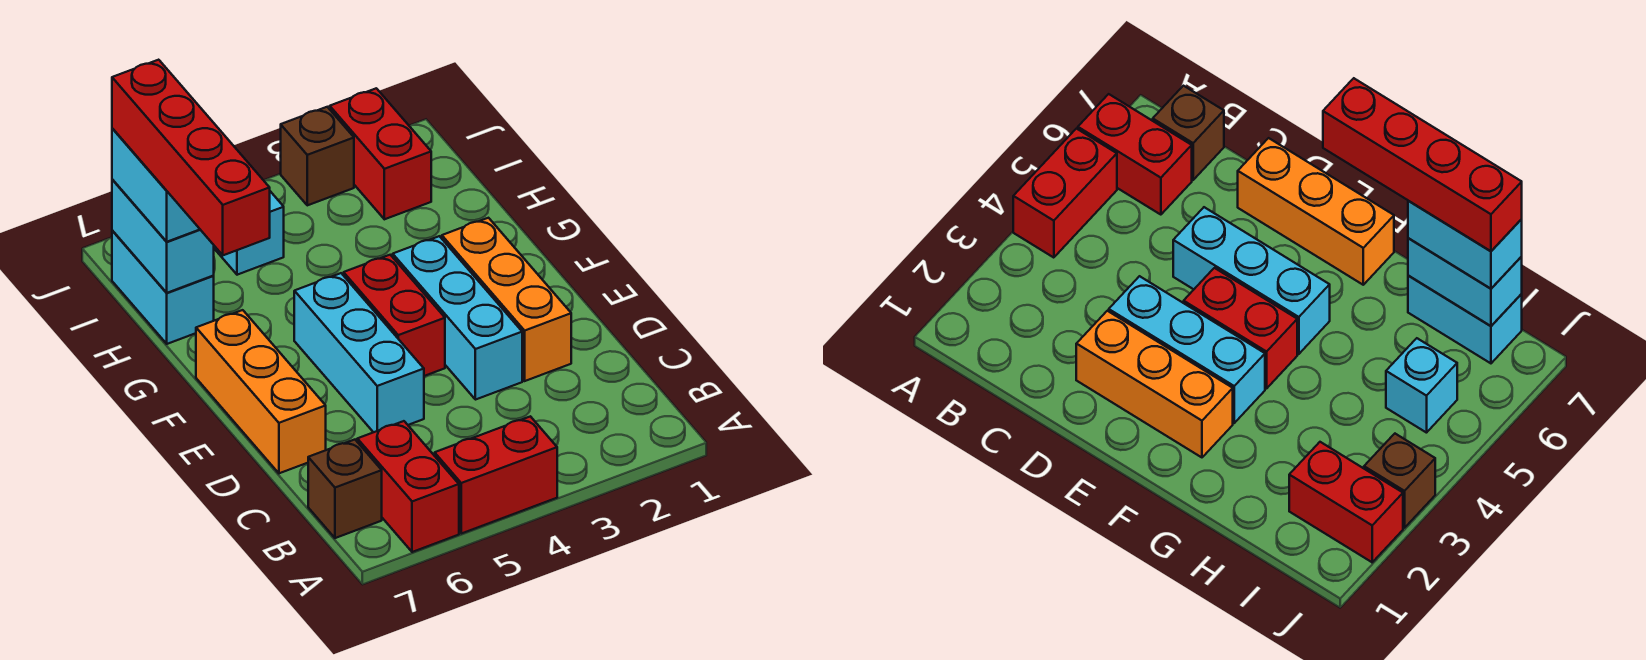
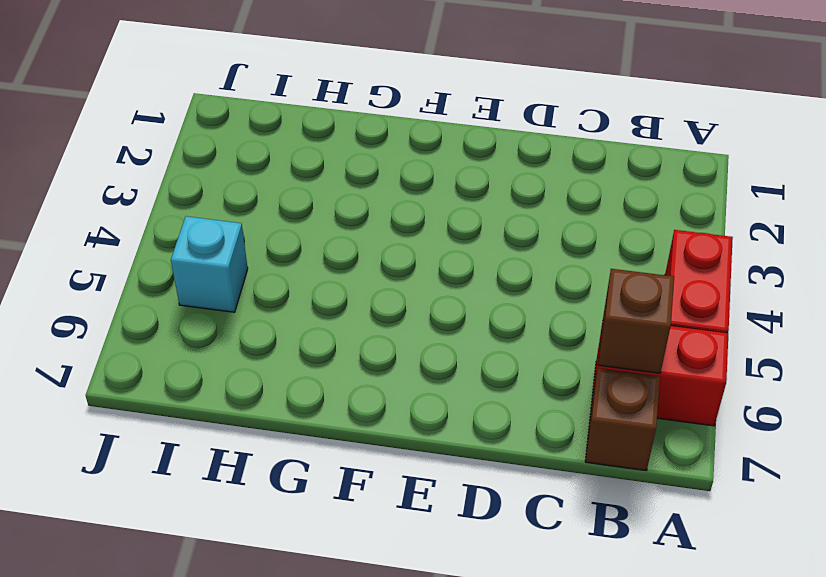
brown brick B6 level 2 -> brown brick J3 level 1
none -> orange brick D2:F2 level 1
none -> cyan brick D3:F3 level 1
none -> cyan brick D5:F5 level 1

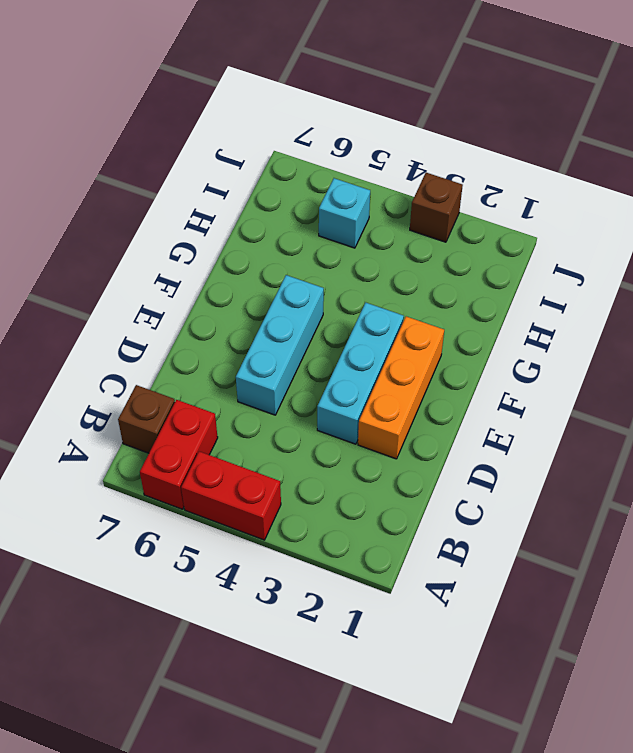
none -> orange brick D7:F7 level 1
none -> red brick E4:F4 level 1
none -> cyan brick H7:I7 level 1

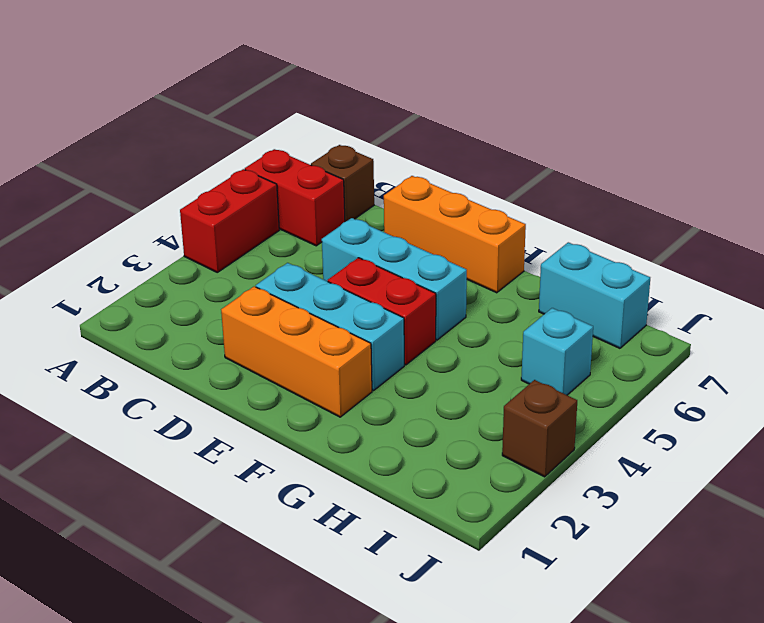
none -> red brick I2:J2 level 1
none -> cyan brick H7:I7 level 2
none -> cyan brick H7:I7 level 3

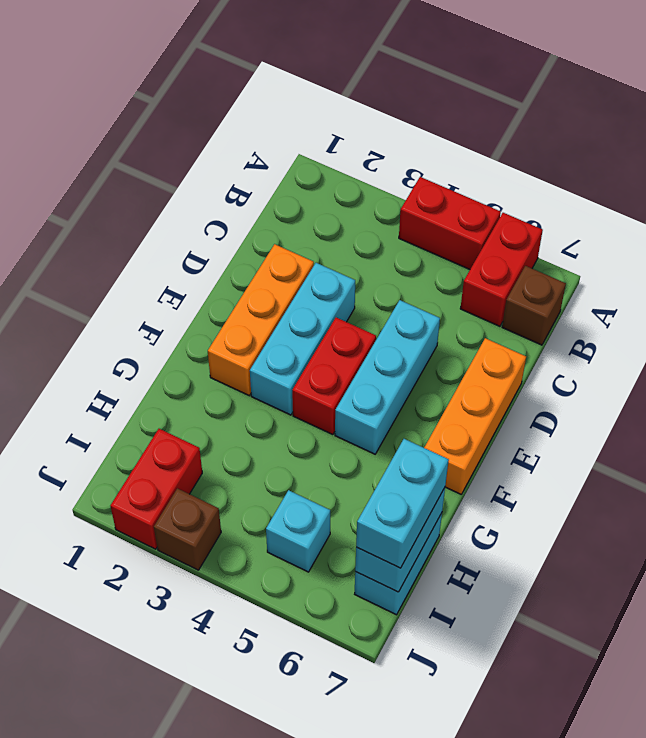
none -> red brick F7:I7 level 4

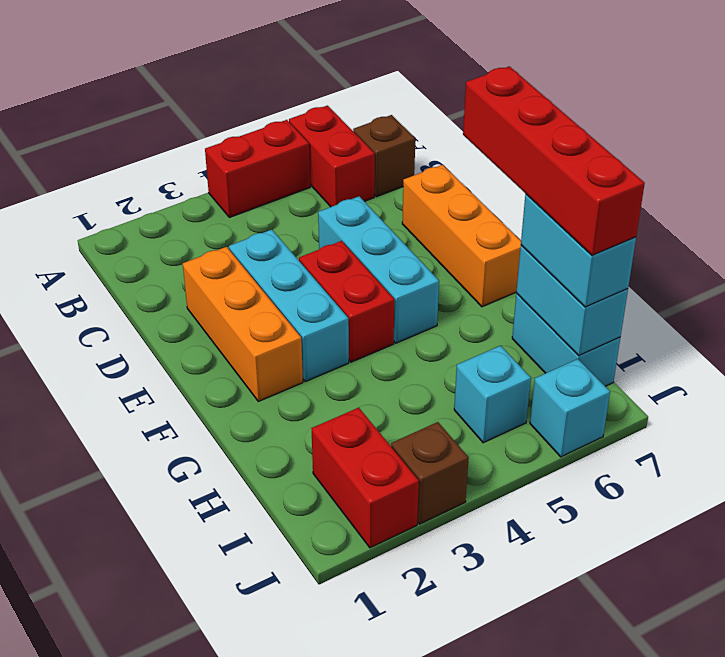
cyan brick J6 level 1 -> none

